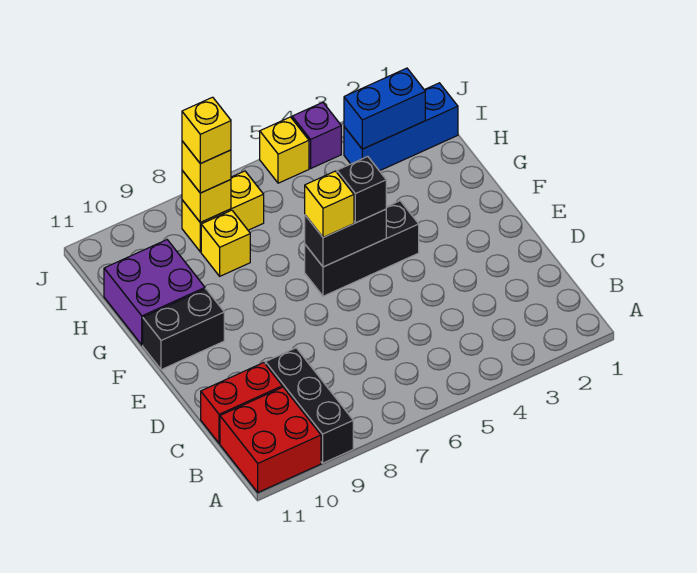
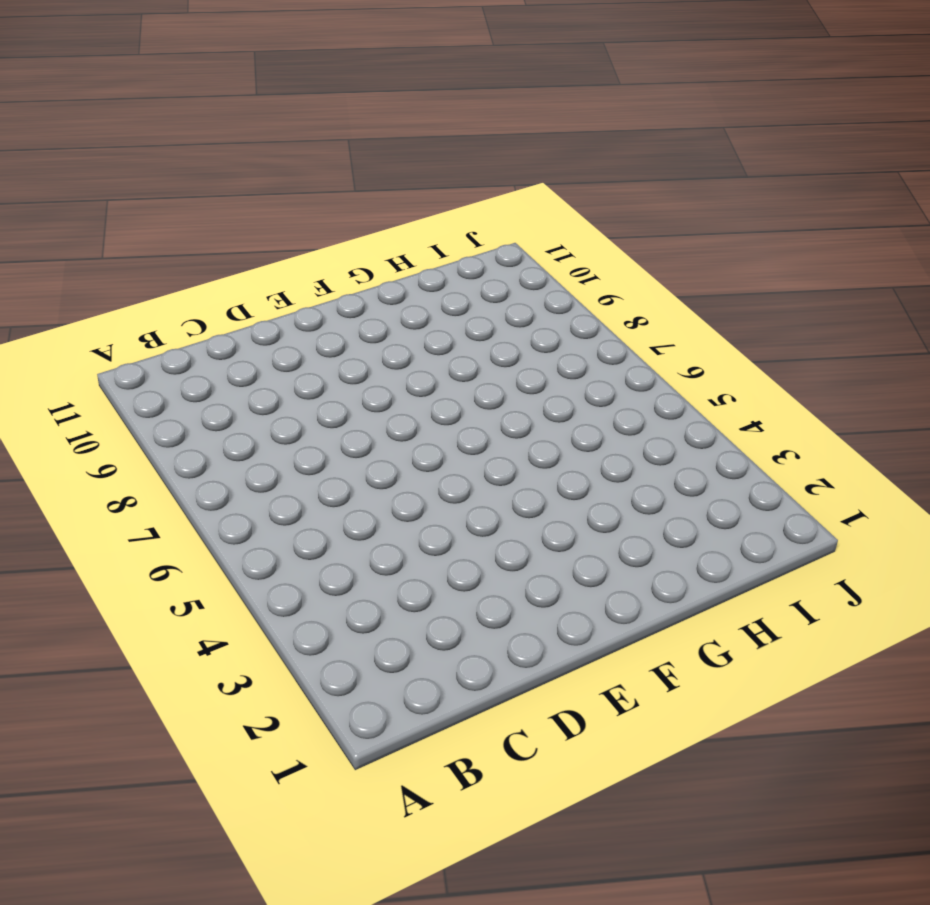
none -> black brick A9:C9 level 1
none -> red brick A10:B11 level 1
none -> red brick C10:C11 level 1

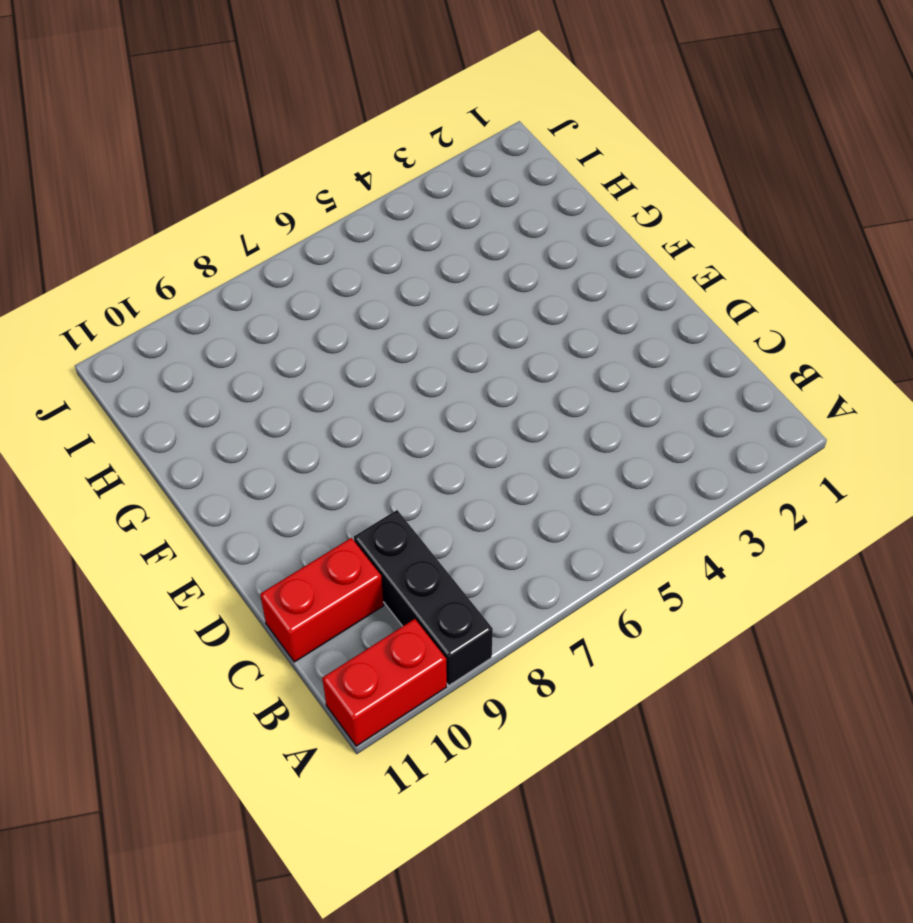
red brick A10:A11 level 1 -> red brick A10:B11 level 1
none -> black brick F4:F6 level 1
none -> black brick F10:F11 level 1
none -> purple brick G10:H11 level 1

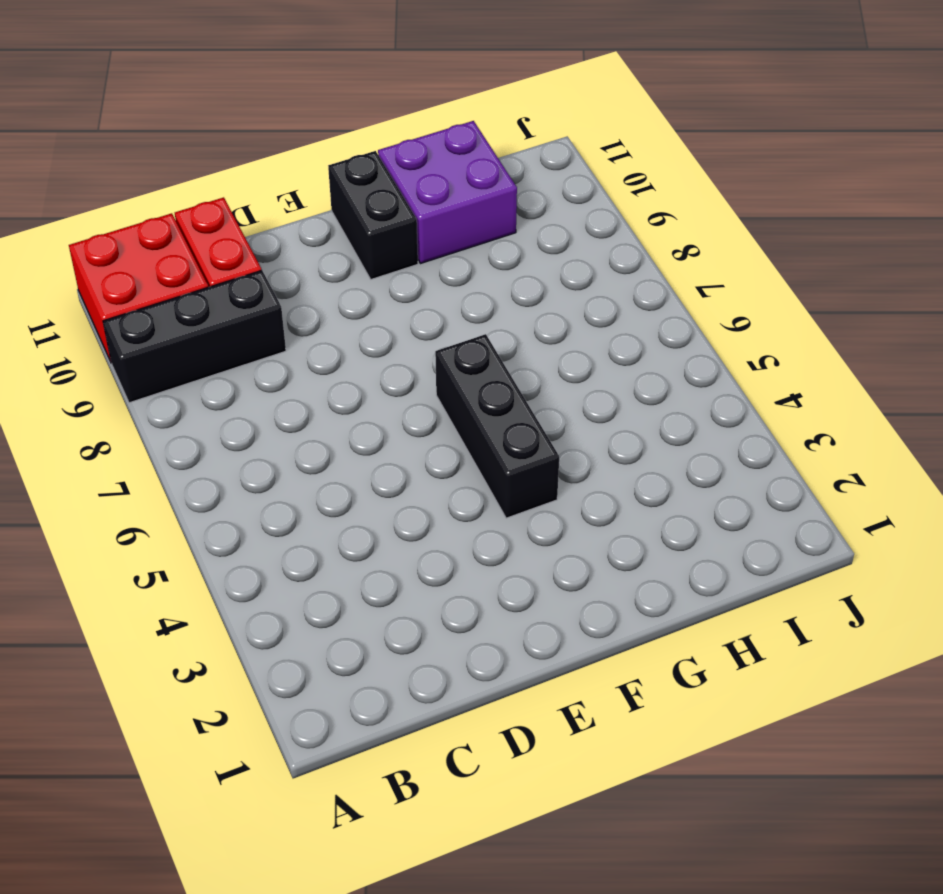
none -> yellow brick H8 level 1
none -> blue brick I1:I3 level 1
none -> yellow brick I7:I8 level 1

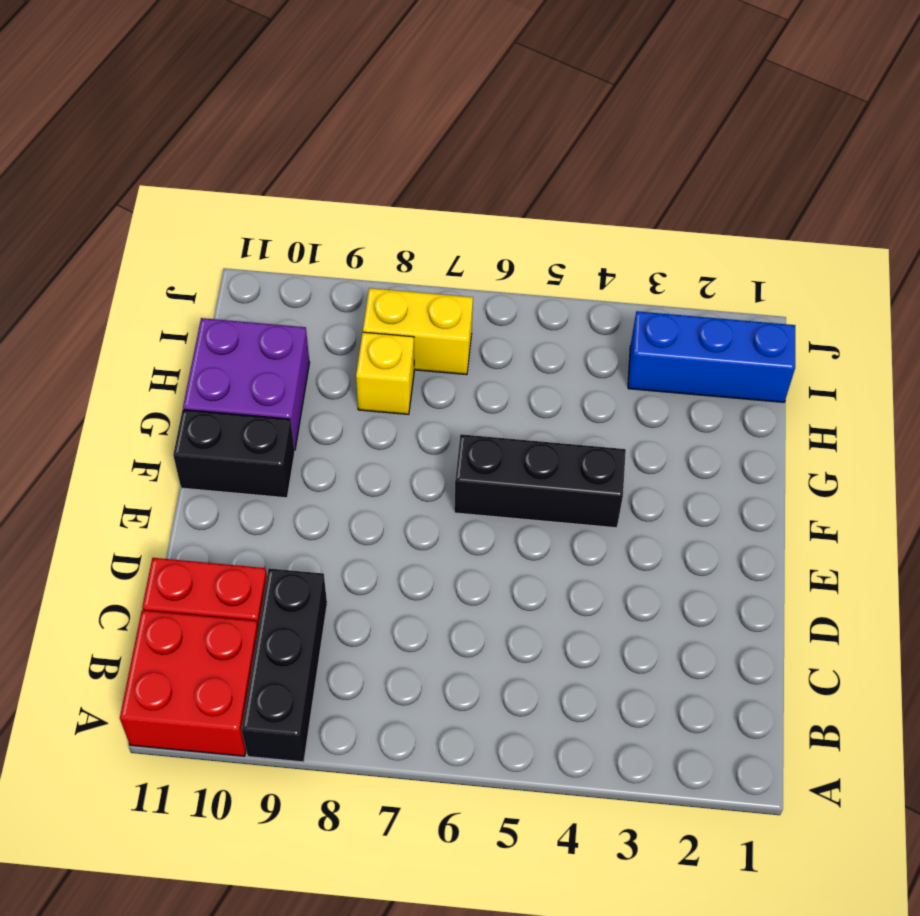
none -> purple brick J4 level 1
none -> yellow brick J5 level 1
none -> black brick F5:F6 level 2

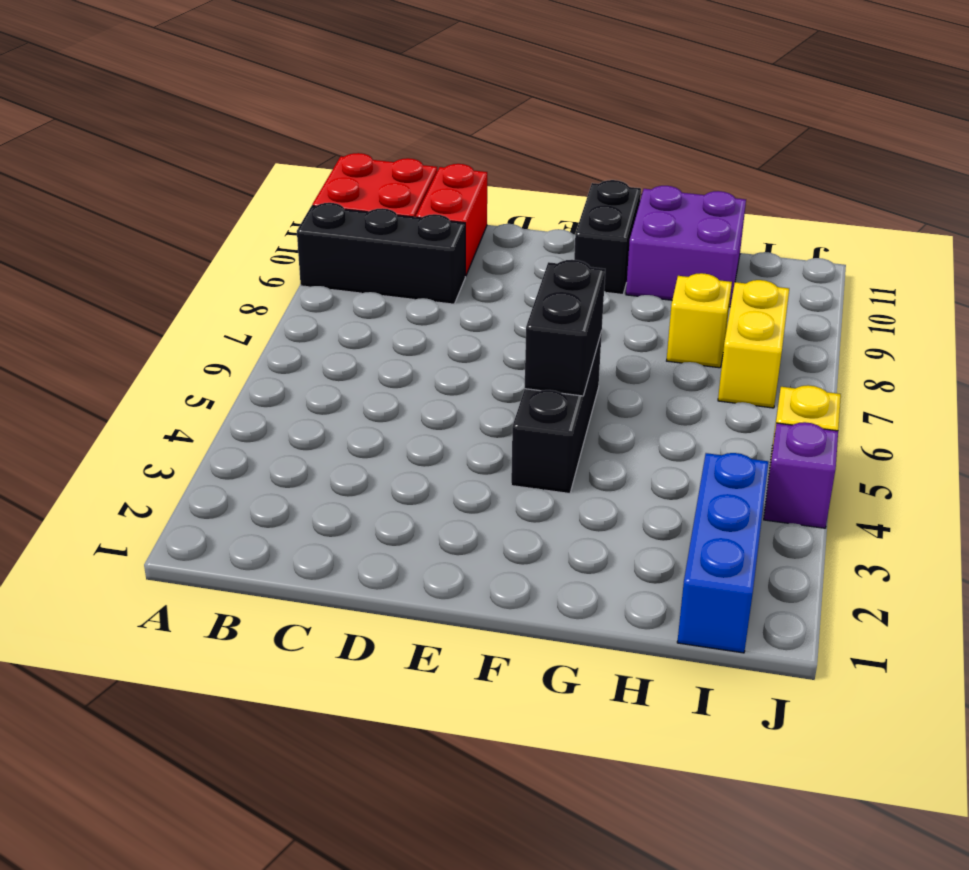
none -> blue brick I2:I3 level 2
none -> yellow brick I8 level 2
none -> black brick F5 level 3

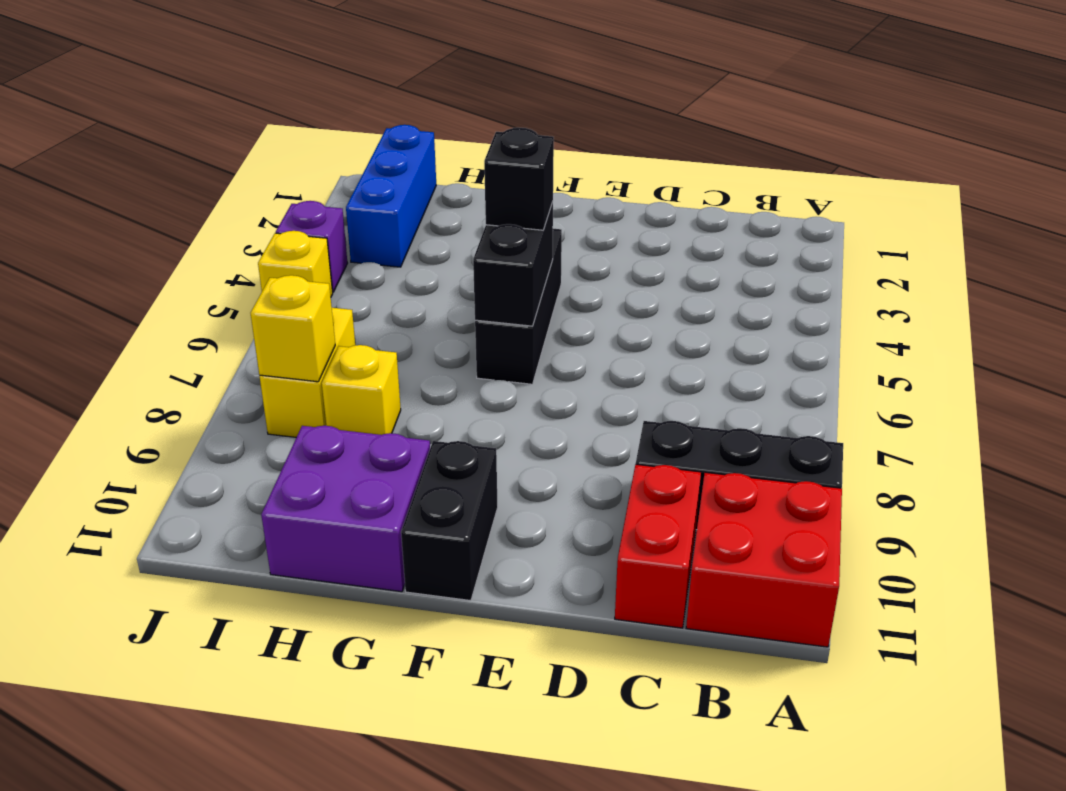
none -> blue brick I2:I3 level 2
none -> yellow brick F6 level 3
none -> yellow brick I8 level 3

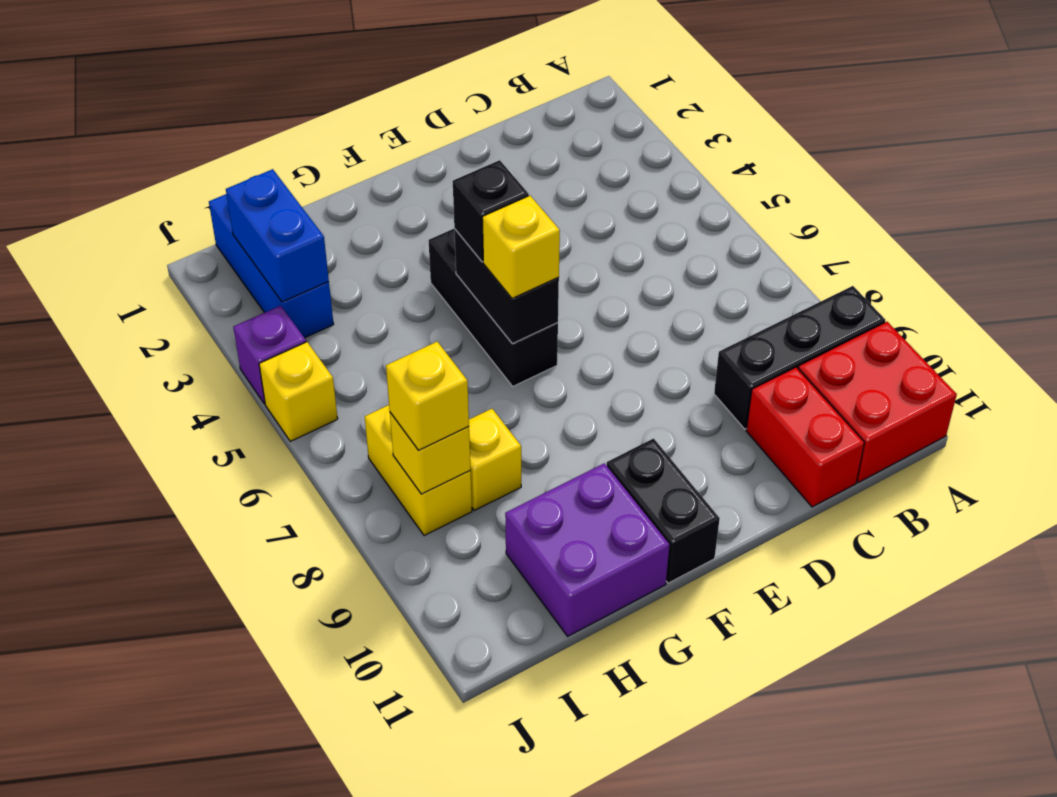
none -> yellow brick I8 level 4

